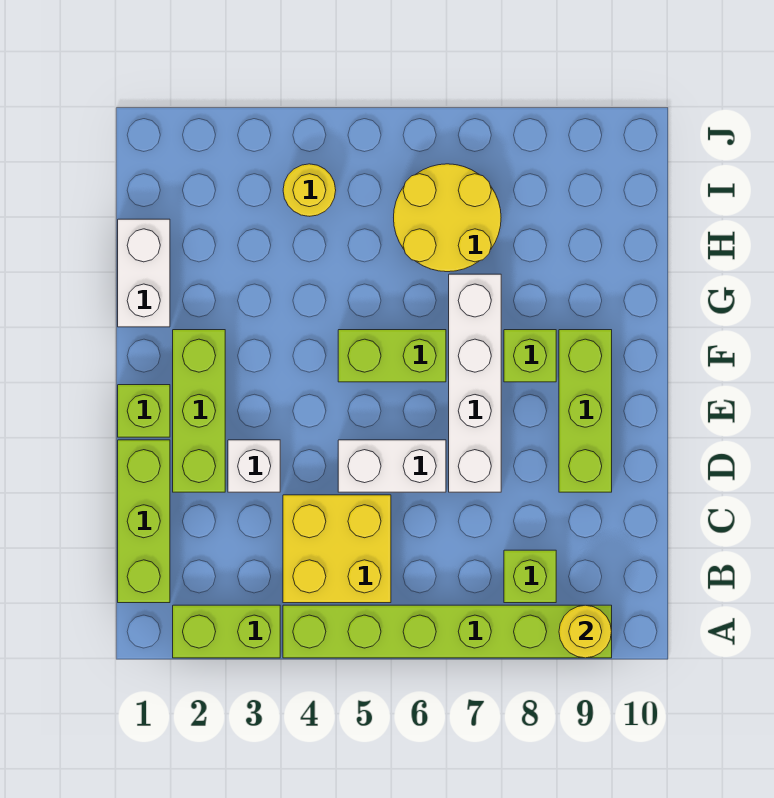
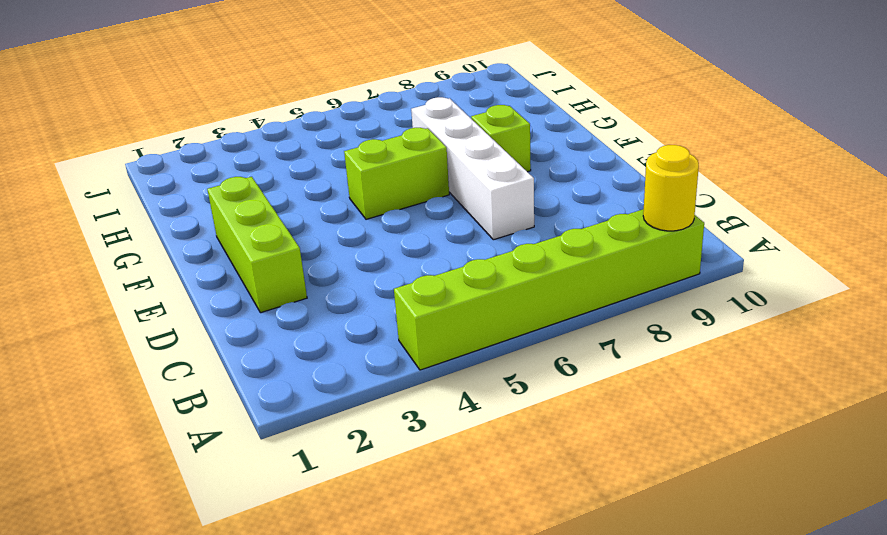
none -> lime brick A2:A3 level 1
none -> lime brick B1:D1 level 1
none -> yellow brick B4:C5 level 1

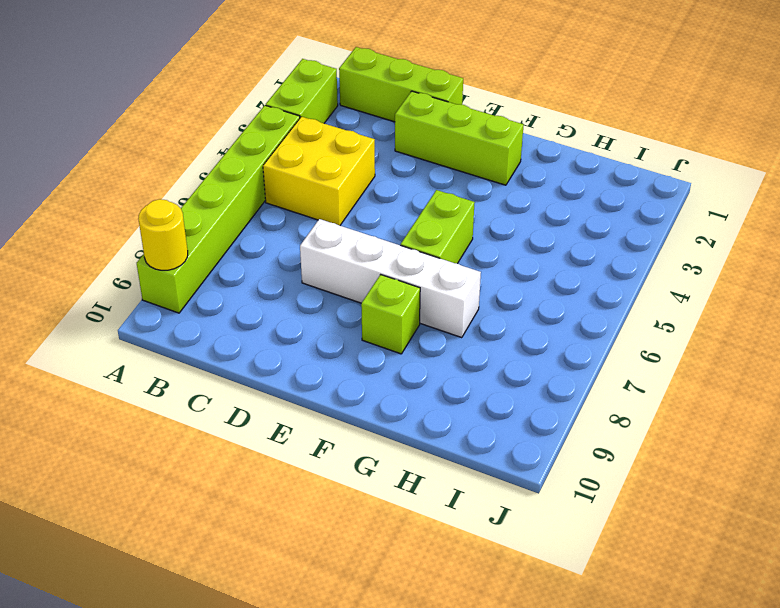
none -> lime brick B8 level 1
none -> white brick D3 level 1
none -> white brick D5:D6 level 1

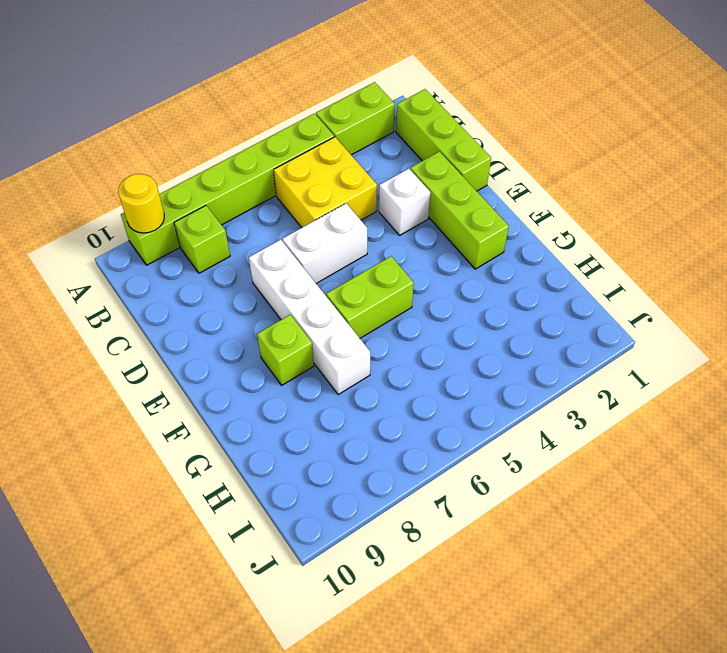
none -> lime brick D9:F9 level 1
none -> lime brick E1 level 1
none -> white brick G1:H1 level 1

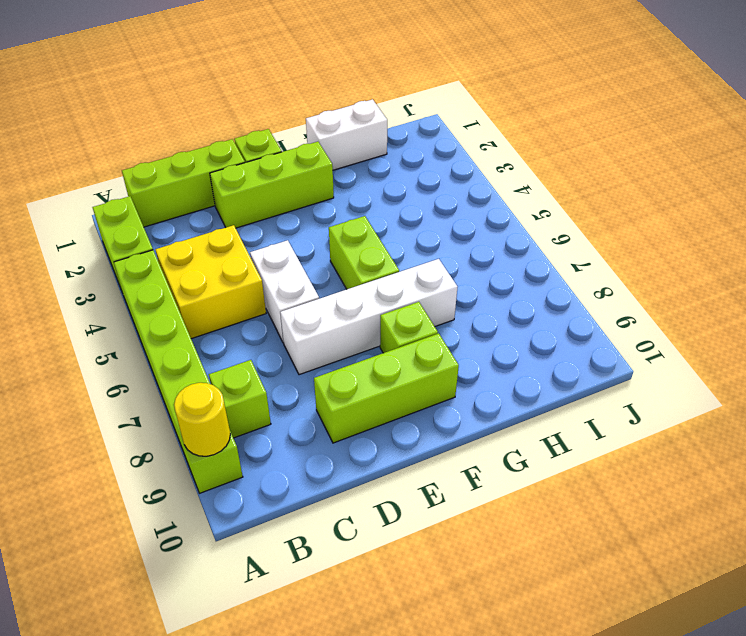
none -> white brick D3 level 1
none -> yellow round brick H6:I7 level 1
none -> yellow round brick I4 level 1

